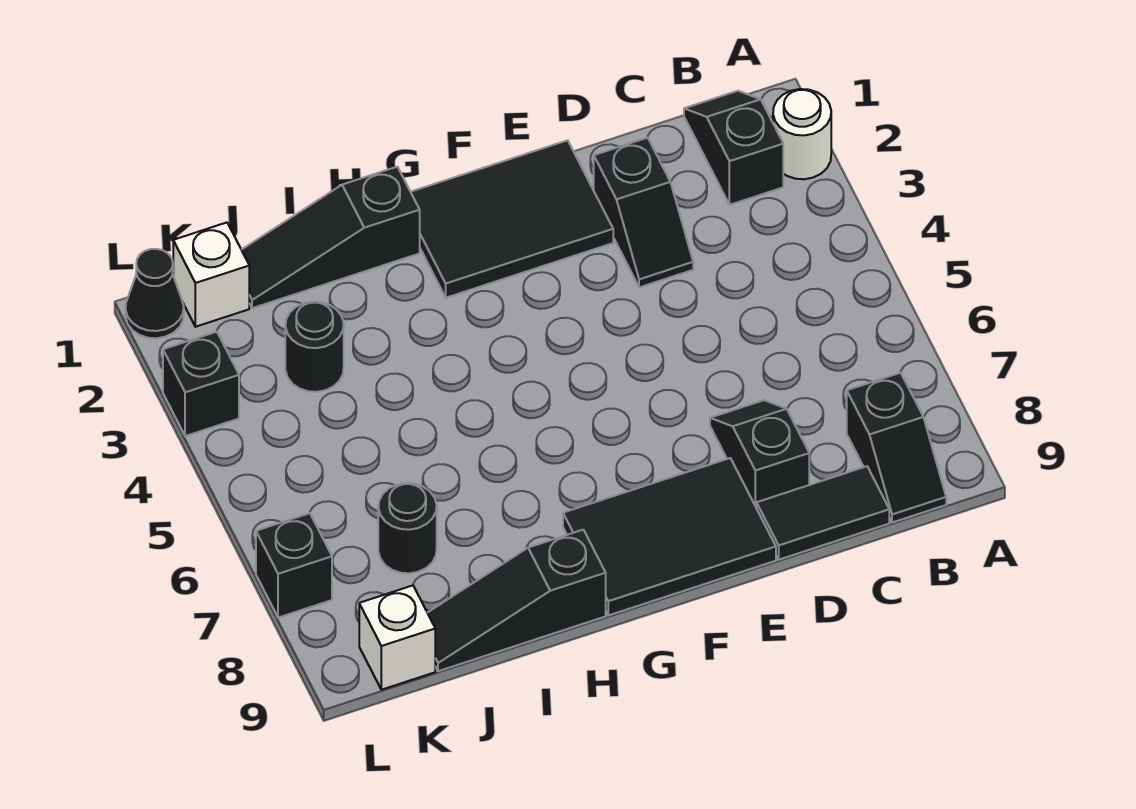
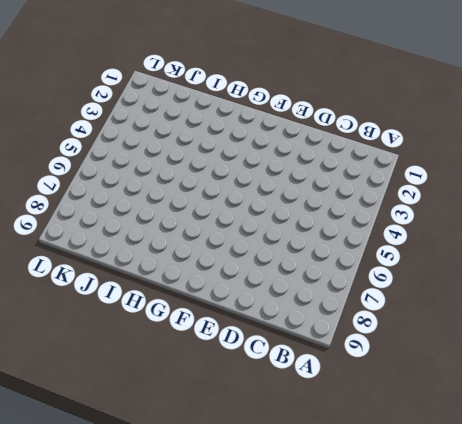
none -> white round brick A2 level 1
none -> black slope B1:B2 level 1 top 2
none -> black slope B8:B9 level 1 top 8

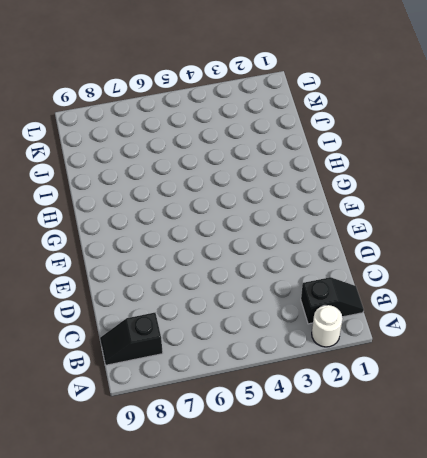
none -> black tile C9:D9 level 1
none -> black slope D2:D3 level 1 top 2
none -> black slope D7:D8 level 1 top 8

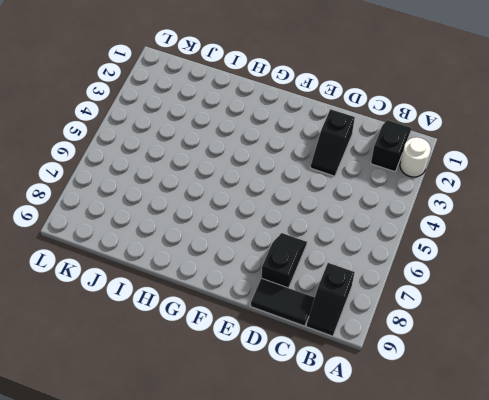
none -> black tile E1:G2 level 1
none -> black tile E8:G9 level 1
none -> black slope H1:J1 level 1 top H

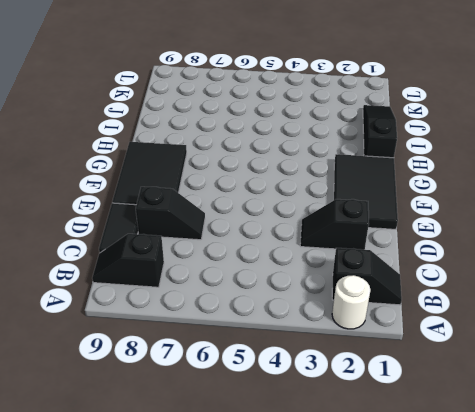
none -> black slope H9:J9 level 1 top H
none -> black round brick J3 level 1
none -> black round brick J7 level 1

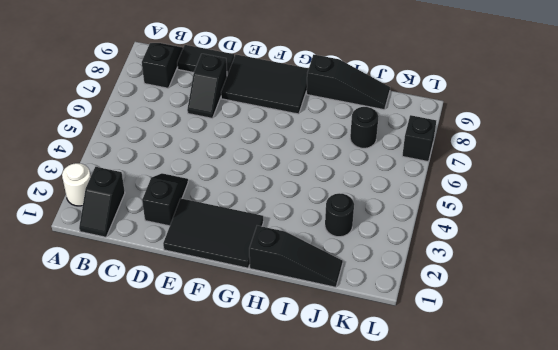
none -> white brick K1 level 1
none -> white brick K9 level 1
none -> black cone L1 level 1

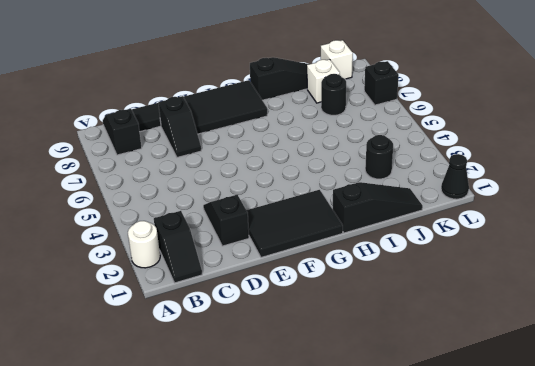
white brick J8 level 1 -> white brick K1 level 1
none -> black brick L3 level 1

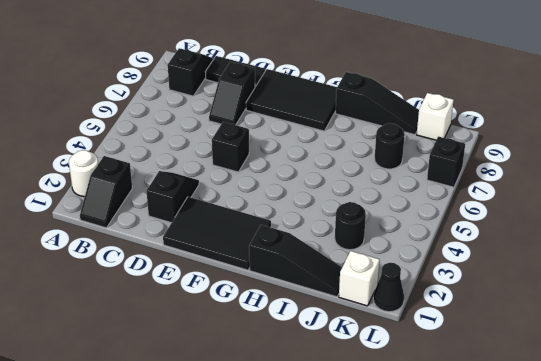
black brick E5 level 1 -> black brick L3 level 1

